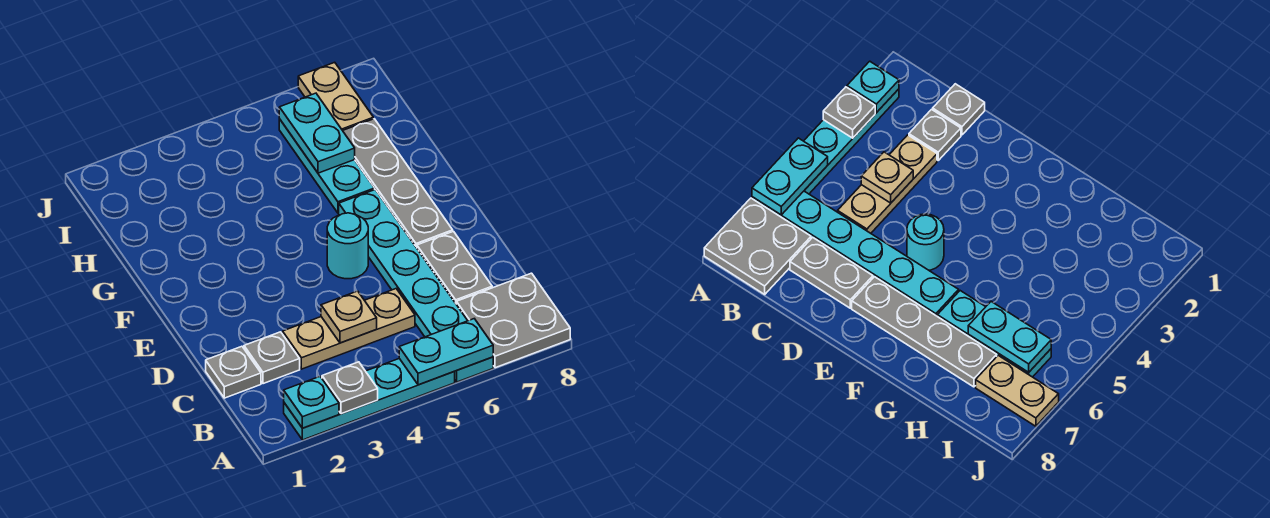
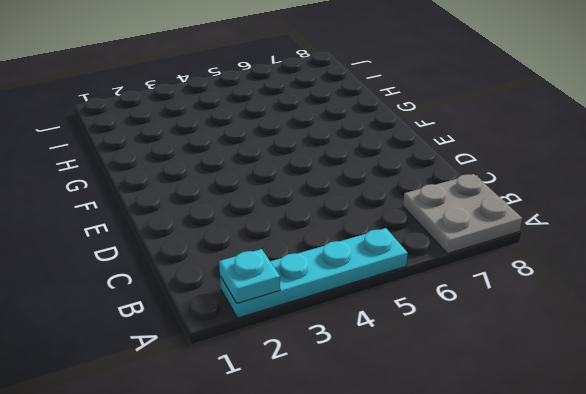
none -> cyan plate A6:F6 level 1
none -> grey plate C1 level 1
none -> grey plate C2 level 1

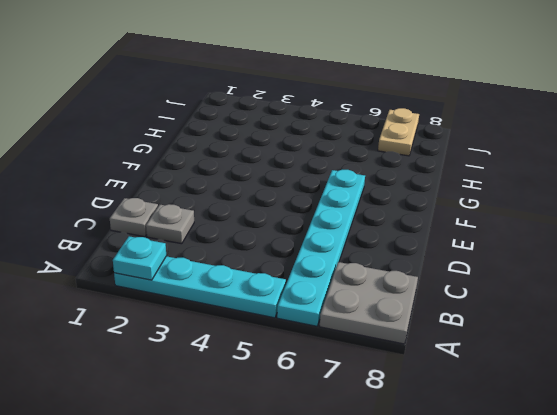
none -> tan plate C3:C5 level 1
none -> grey plate C7:D7 level 1
none -> cyan round brick E5 level 1

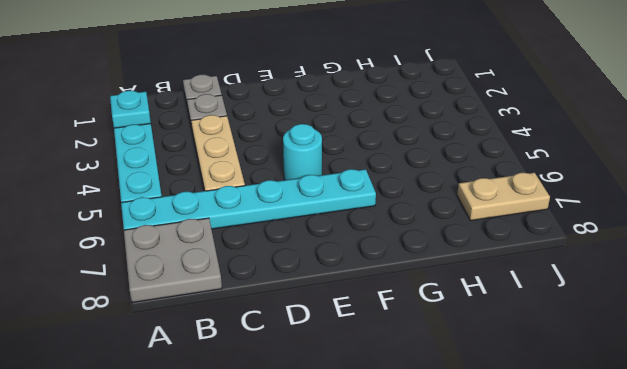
none -> grey plate C7:D7 level 1
none -> grey plate E7:H7 level 1
none -> cyan plate G6:I6 level 1

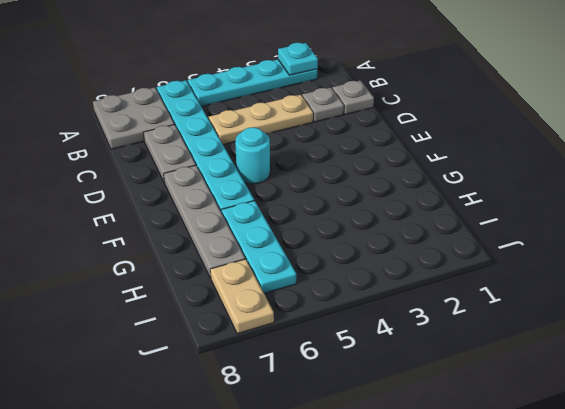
none -> grey plate A3 level 2
none -> cyan plate A5:A6 level 2
none -> tan plate C4 level 2

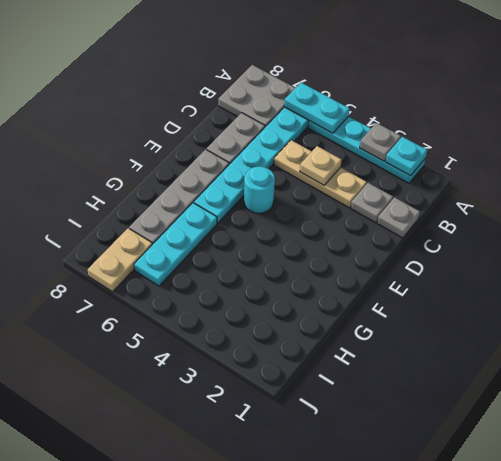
none -> cyan plate H6:I6 level 2

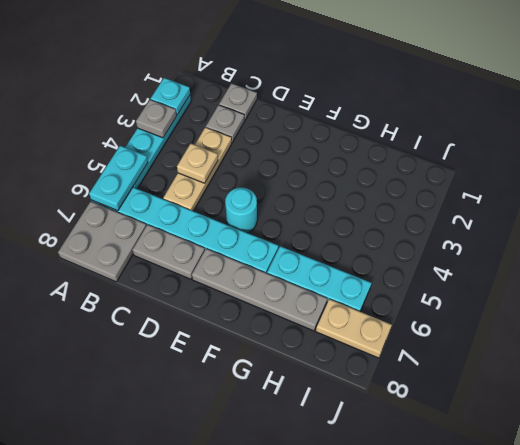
none -> cyan plate H6:I6 level 2

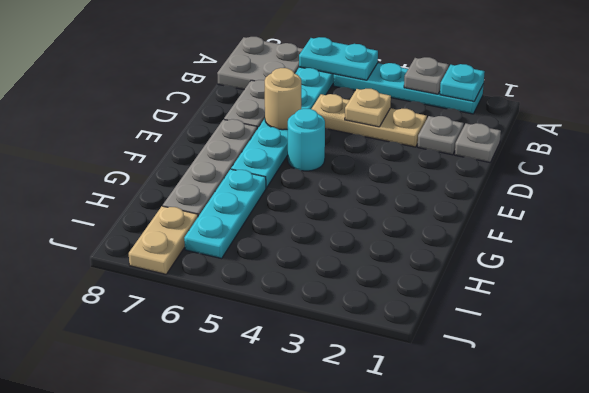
tan round brick D6 level 2 -> none
none -> cyan plate H6:I6 level 2

